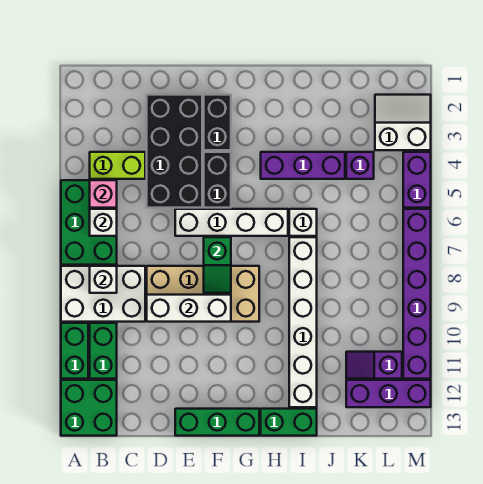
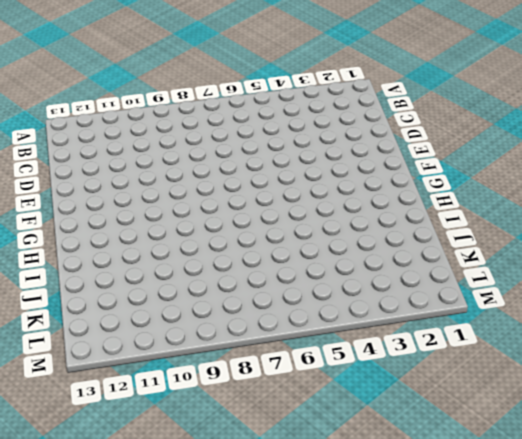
none -> green brick A5:B7 level 1
none -> white brick A8:C9 level 1
none -> green brick A10:A11 level 1

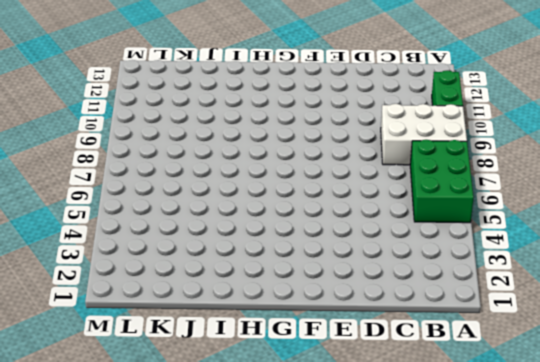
none -> green brick A12:B13 level 1
none -> lime brick B4:C4 level 1
none -> green brick B10:B11 level 1

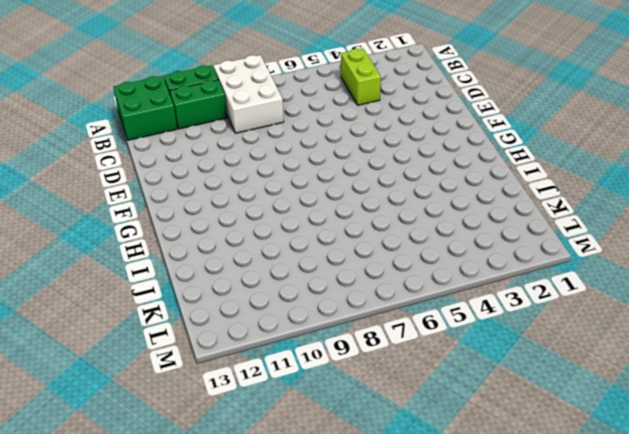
none -> green brick A5:B7 level 1
none -> black brick D2:E5 level 1
none -> tan brick D8:G9 level 1

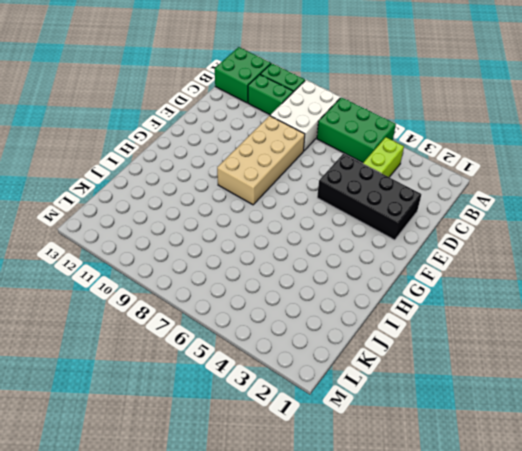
none -> white brick E6:H6 level 1
none -> green brick E13:G13 level 1
none -> black brick F2:F3 level 1

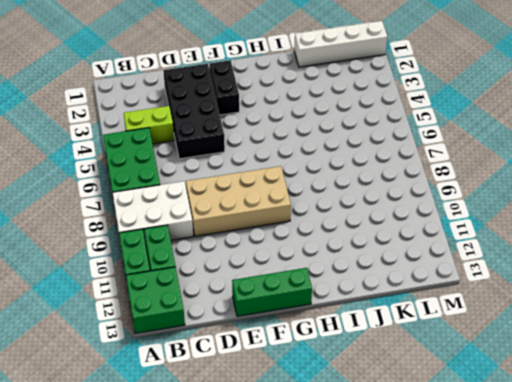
white brick J1:M1 level 1 -> white brick E6:H6 level 1
none -> black brick F4:F5 level 1
none -> purple brick H4:J4 level 1
none -> green brick H13:I13 level 1

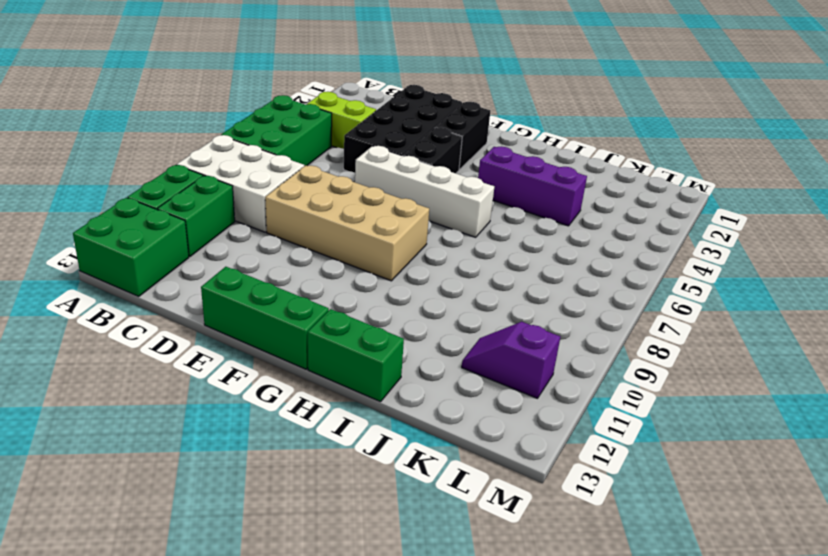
none -> white brick I6 level 1
none -> white brick I7:I12 level 1
none -> purple brick K4 level 1

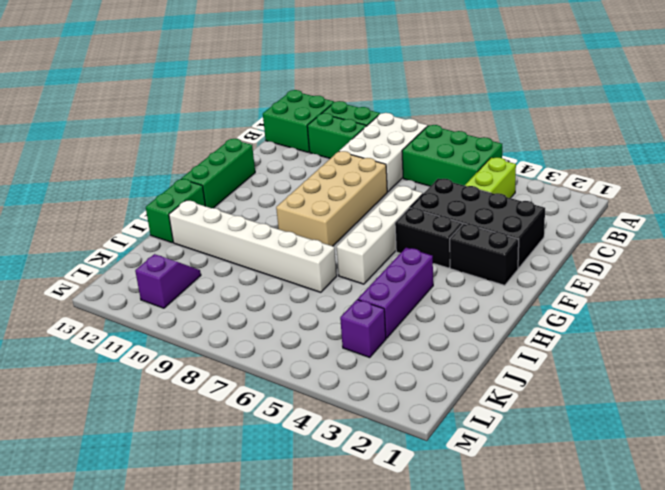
none -> white brick I6 level 1
none -> purple brick K12:M12 level 1
none -> white slope L2:M3 level 1 top 3

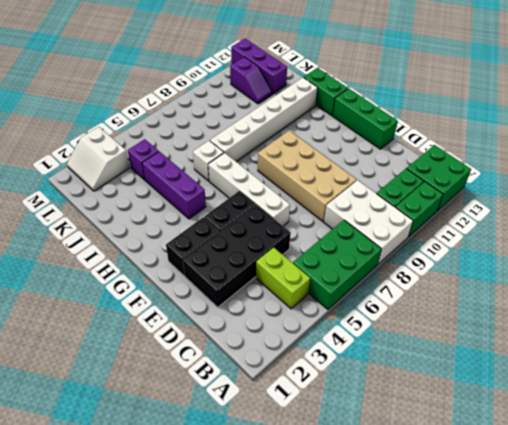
none -> purple brick M4:M5 level 1
none -> purple brick M6:M11 level 1
none -> pink brick B5 level 2

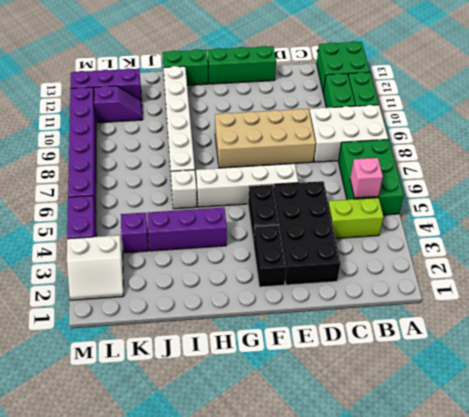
none -> white brick B6 level 2
none -> white brick B8 level 2
none -> white brick D9:F9 level 2

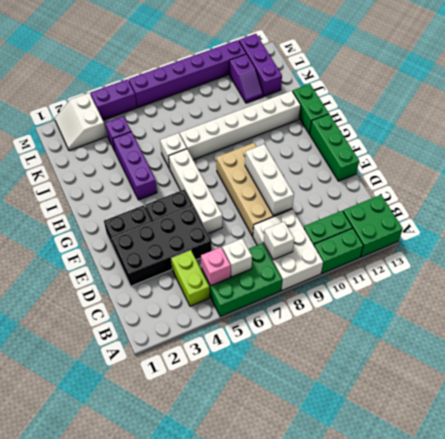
none -> green slope F7:F8 level 2 top 7

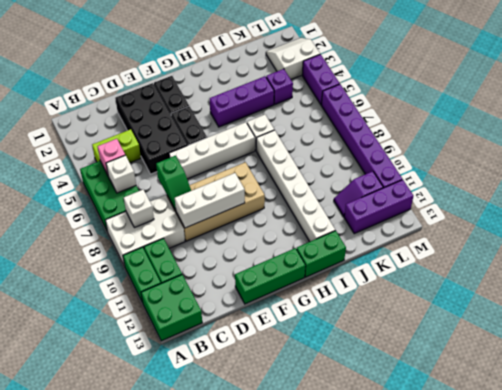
green slope D7:D8 level 2 top 7 -> green slope F7:F8 level 2 top 7

